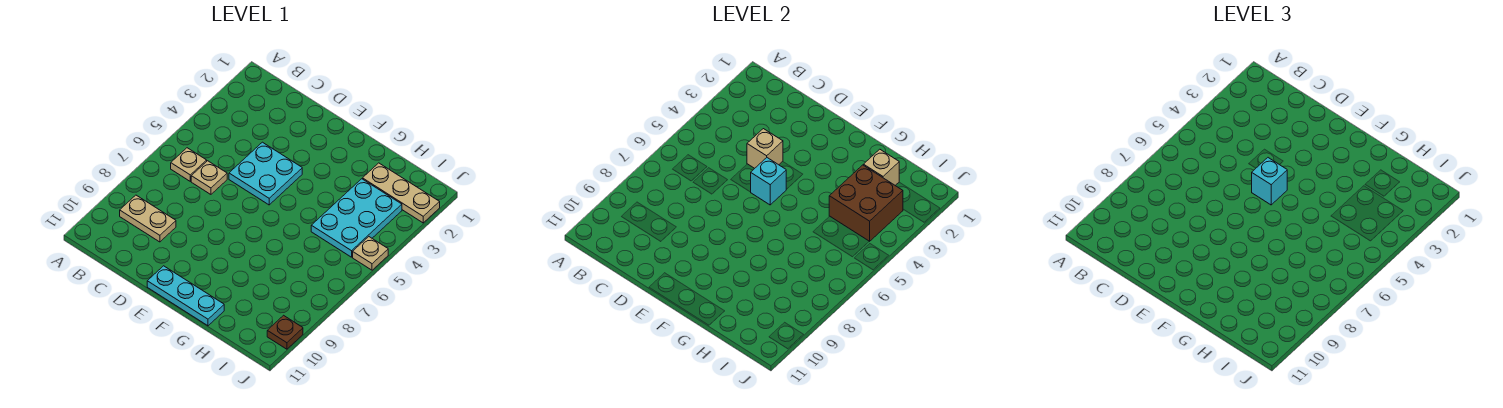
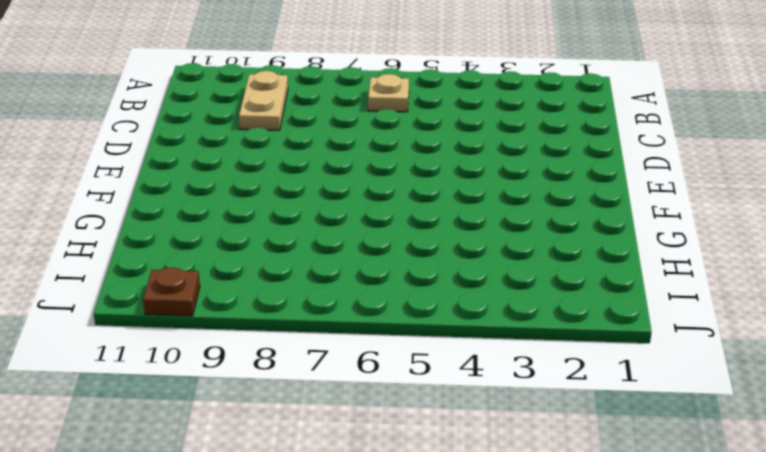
none -> tan plate C6 level 1
none -> cyan plate D4:E5 level 1
none -> cyan plate E11:G11 level 1

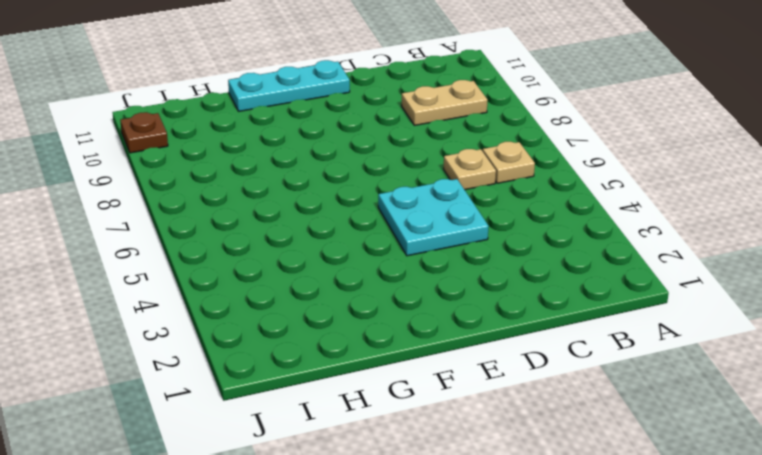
none -> tan plate H2:J2 level 1
none -> cyan plate H3:I5 level 1
none -> tan plate J5 level 1

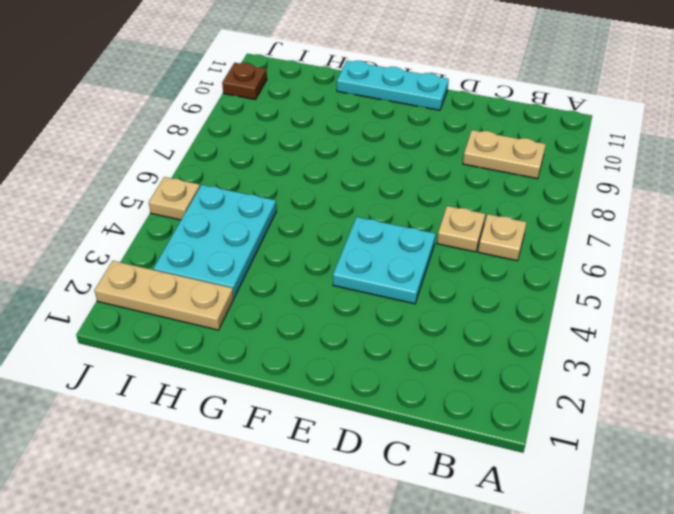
none -> tan brick D4 level 2
none -> cyan brick E5 level 2
none -> tan brick H2 level 2

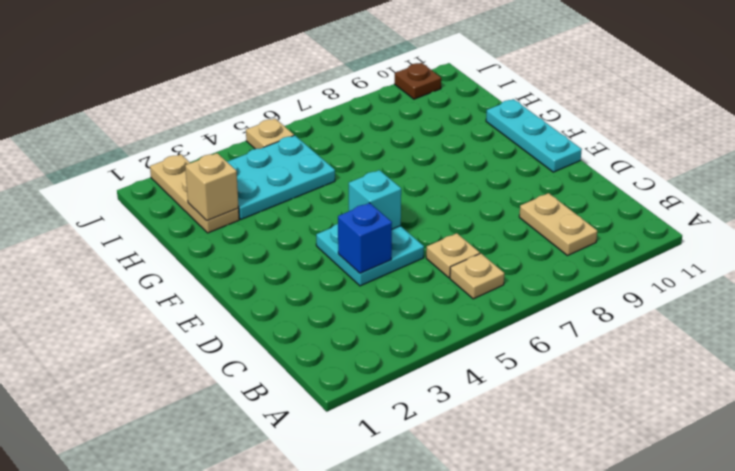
blue brick D4 level 2 -> tan brick D4 level 2
none -> brown brick H3:I4 level 2
none -> cyan brick E5 level 3

